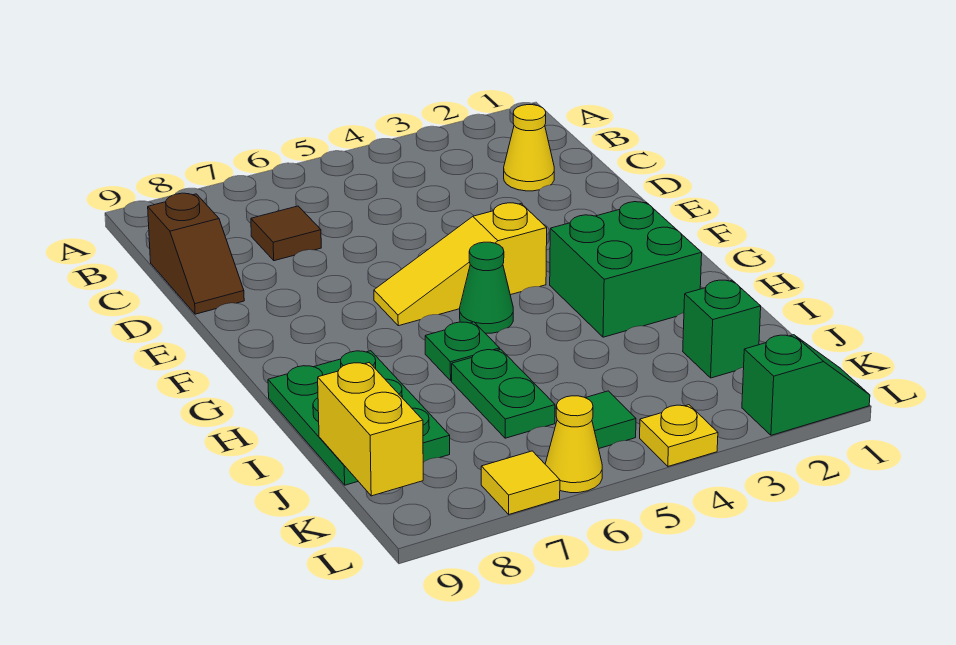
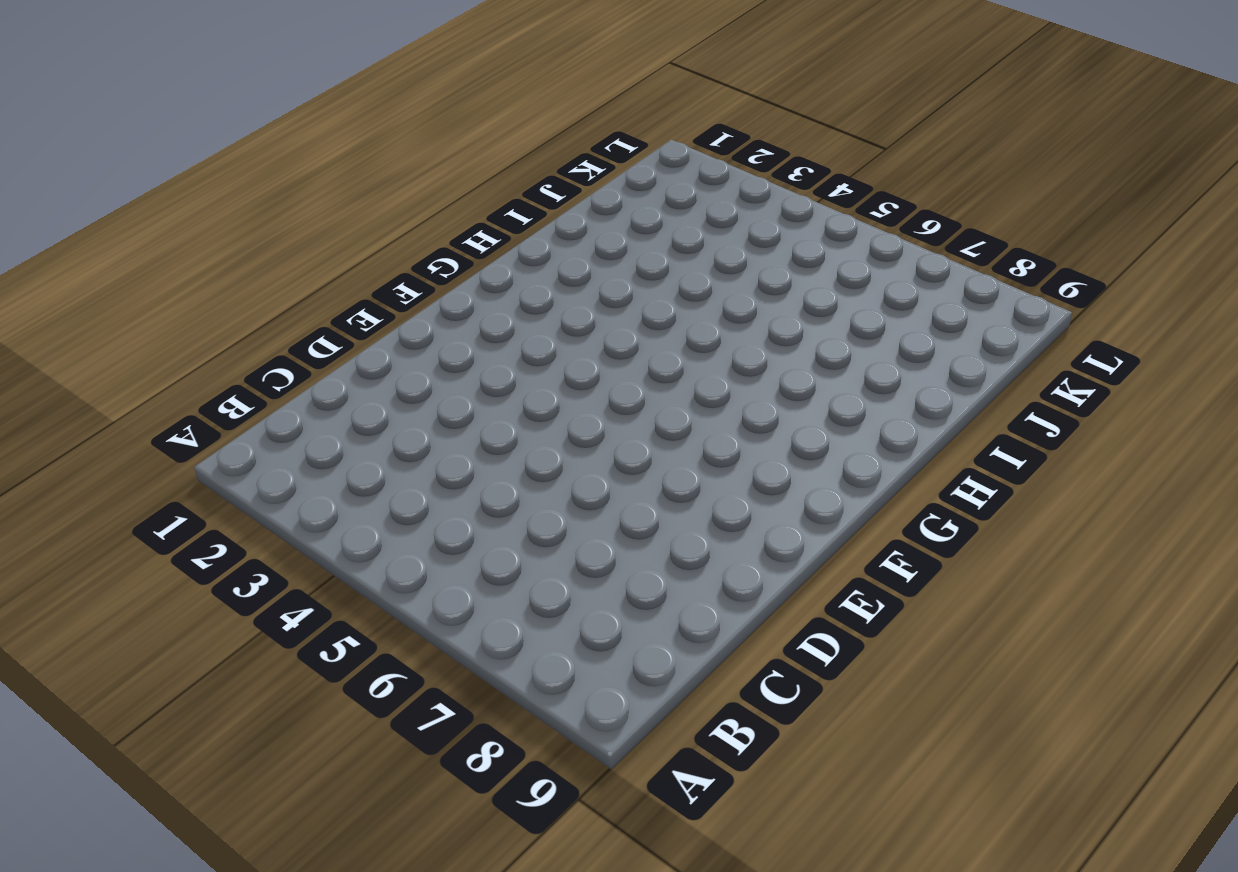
none -> yellow cone C2 level 1
none -> brown tile C7 level 1
none -> brown slope C9:D9 level 1 top C

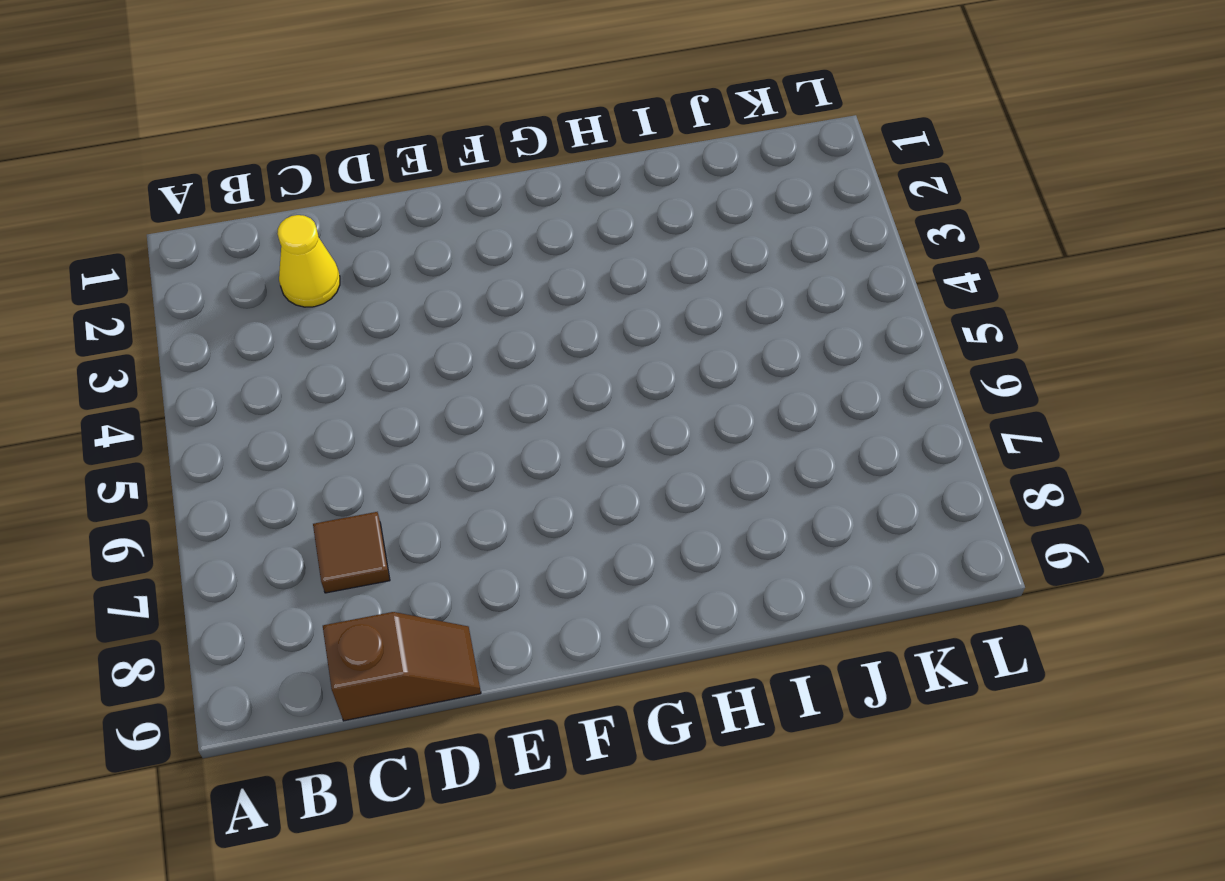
none -> yellow slope F4:F6 level 1 top 4
none -> green brick G2:H3 level 1
none -> green cone G5 level 1

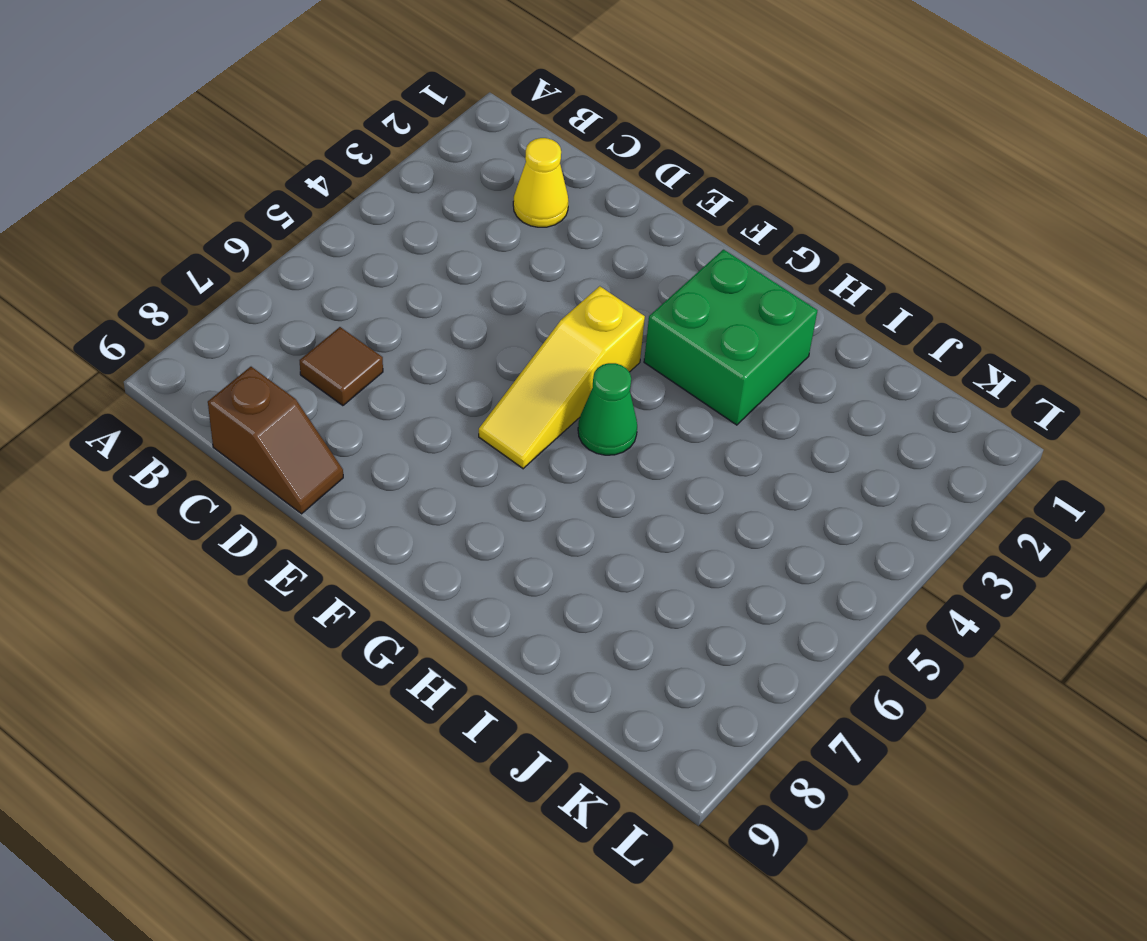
none -> green plate H6 level 1
none -> green plate H8:J9 level 1
none -> green plate I6:J6 level 1

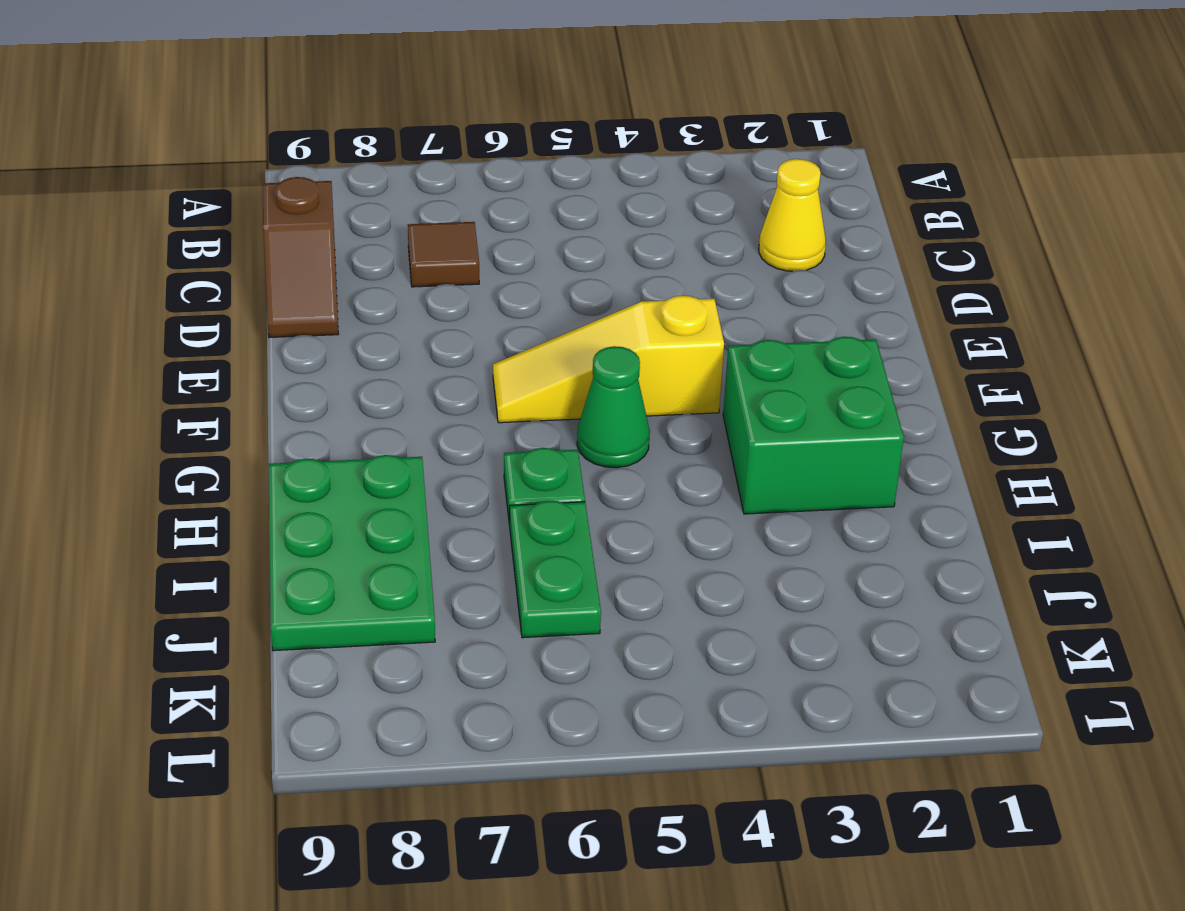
none -> green brick J2 level 1
none -> green tile K5 level 1
none -> green slope L1:L2 level 1 top 2

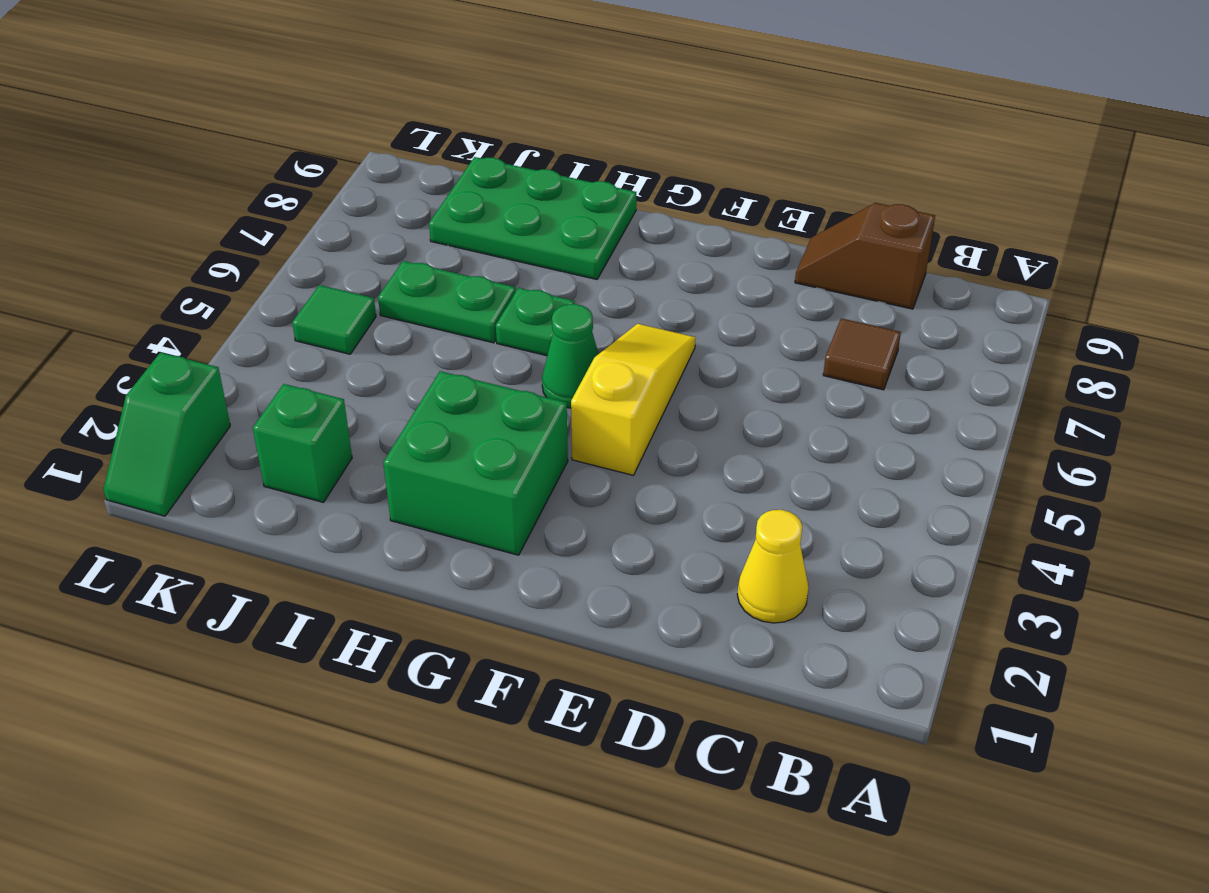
none -> yellow plate L4 level 1
none -> yellow cone L6 level 1
none -> yellow tile L7 level 1

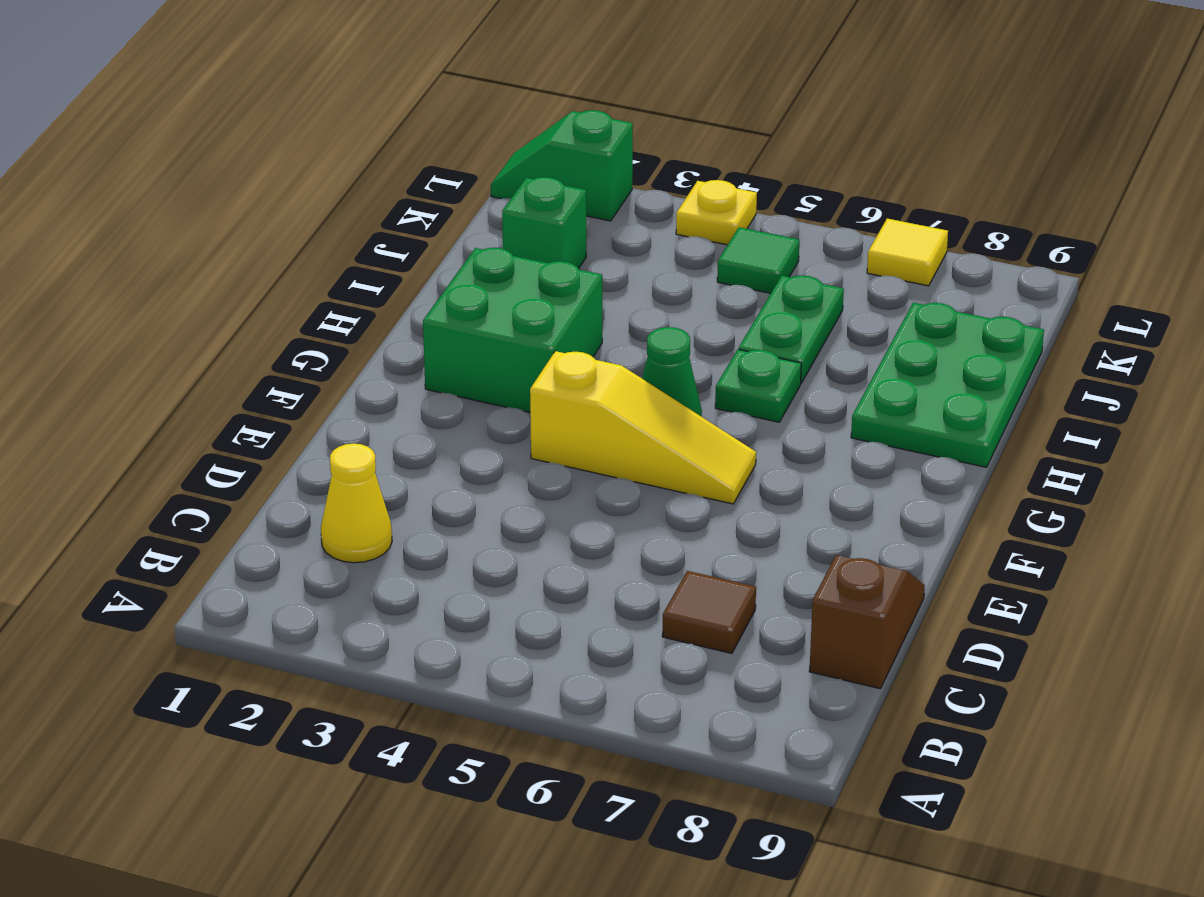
none -> yellow cone L6 level 1
none -> yellow brick J9:K9 level 2

